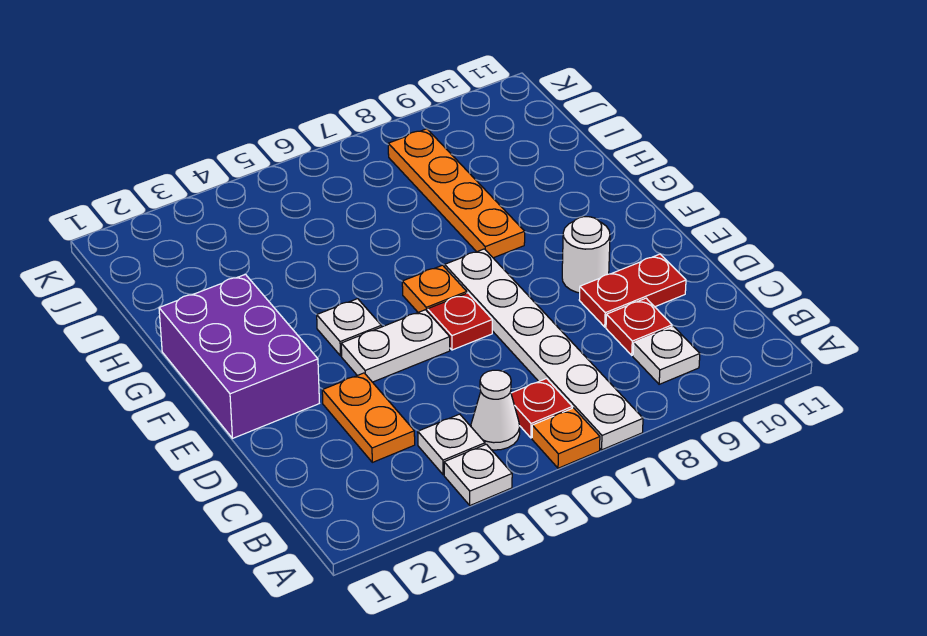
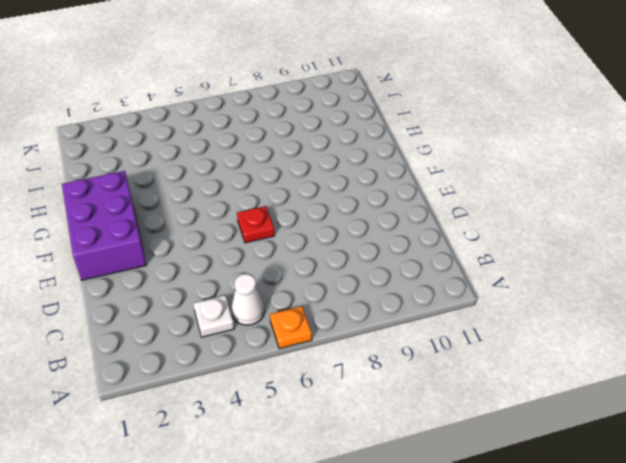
none -> white plate A4 level 1
none -> white plate A7:F7 level 1
none -> red plate B6 level 1

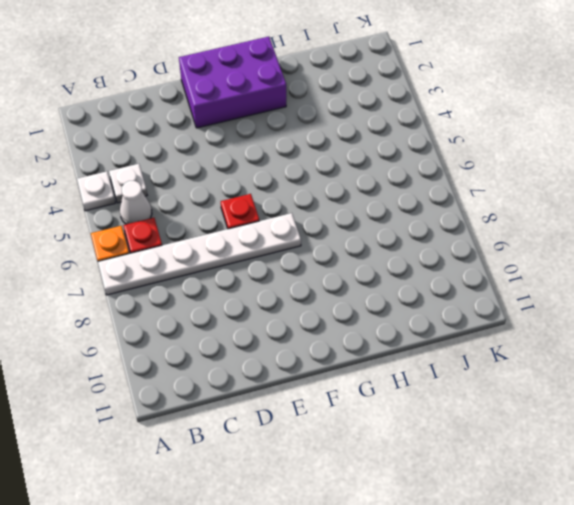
none -> white plate B9 level 1
none -> orange plate C3:D3 level 1
none -> red plate C9 level 1

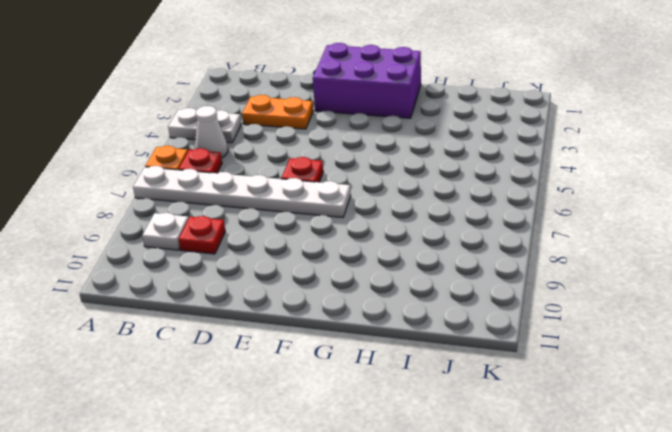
none -> red plate D9:D10 level 1
none -> white plate E4:E5 level 1
none -> white round brick E9 level 1

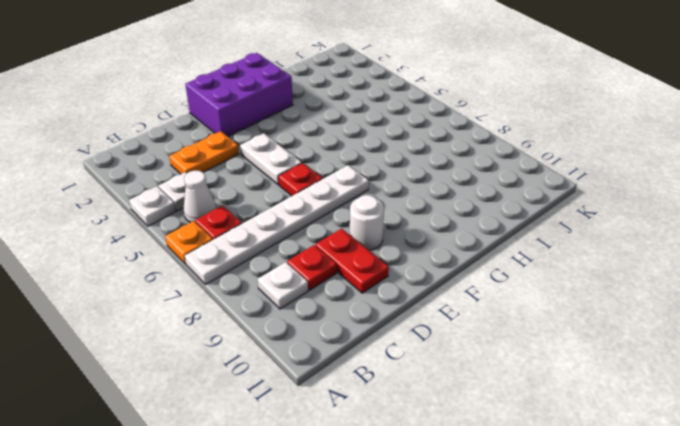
none -> white plate F4 level 1
none -> orange plate F6 level 1
none -> orange plate G8:J8 level 1

